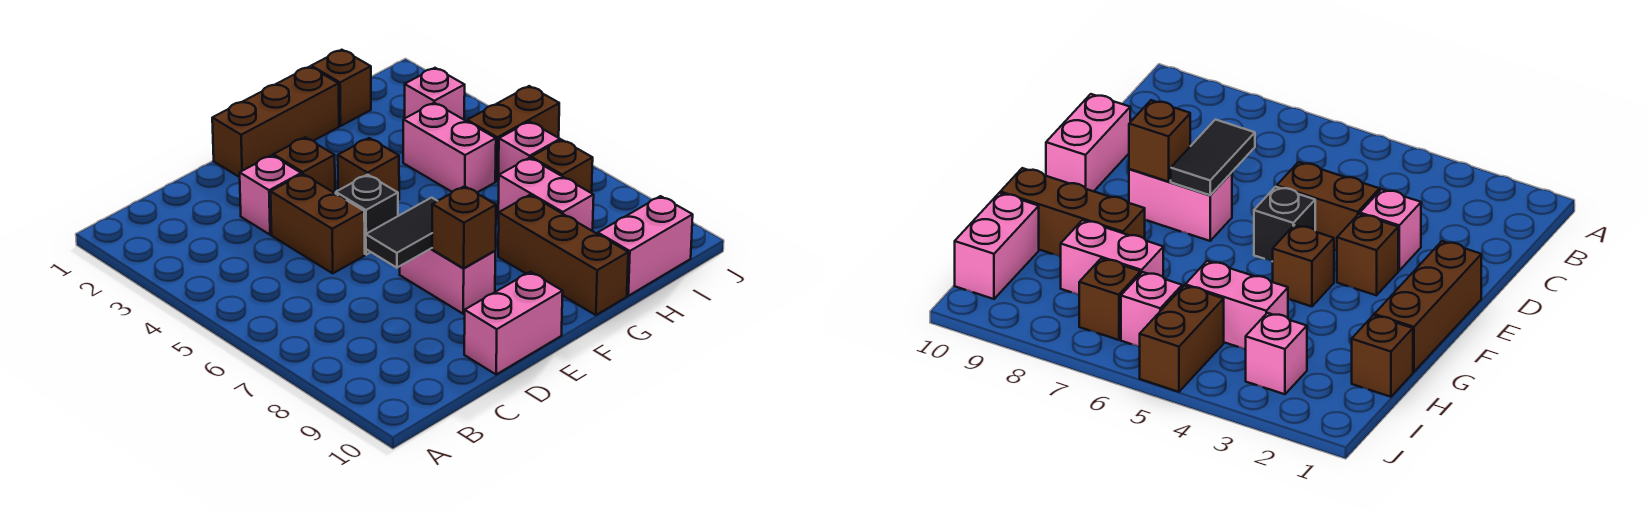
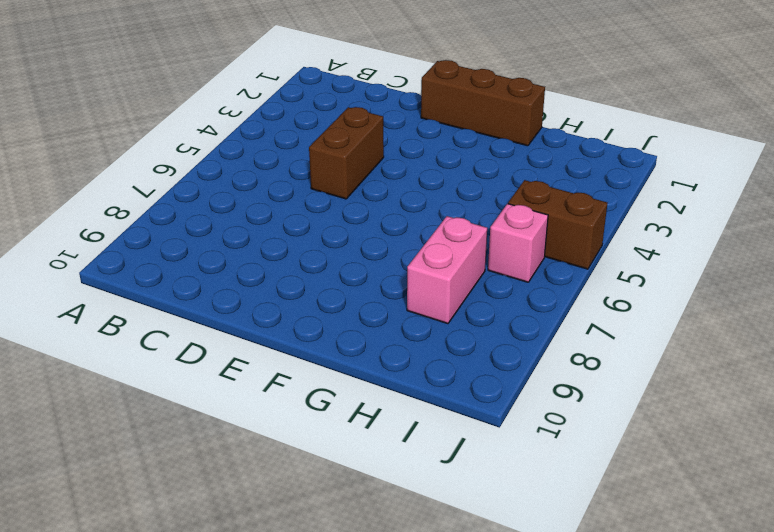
none -> pink brick D3 level 1
none -> pink brick D10:E10 level 1
none -> brown brick E3 level 1

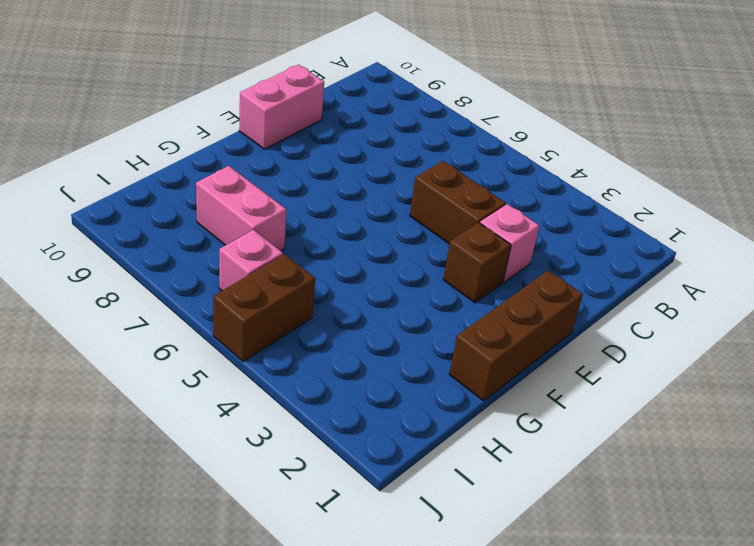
none -> black brick E5 level 1
none -> pink brick E7:E8 level 1
none -> brown brick F4 level 1

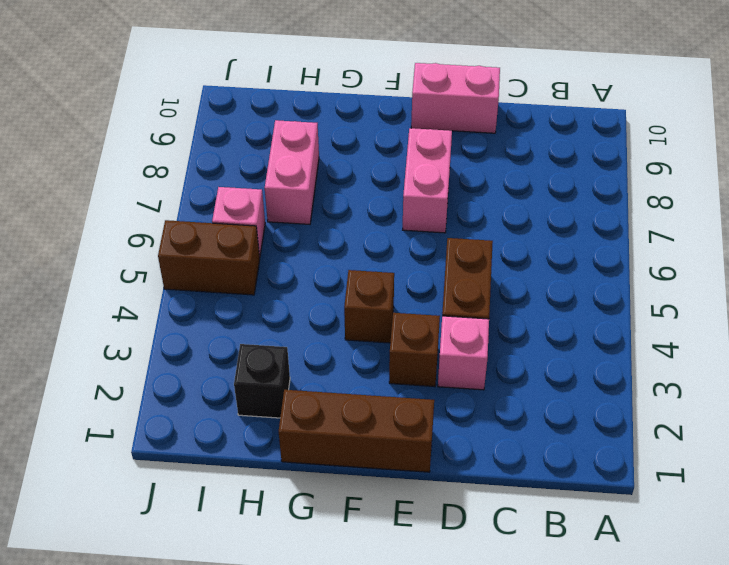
black brick H2 level 1 -> black brick E5 level 1
none -> brown brick G8:G10 level 1
none -> brown brick H1 level 1
none -> pink brick H4:H5 level 1

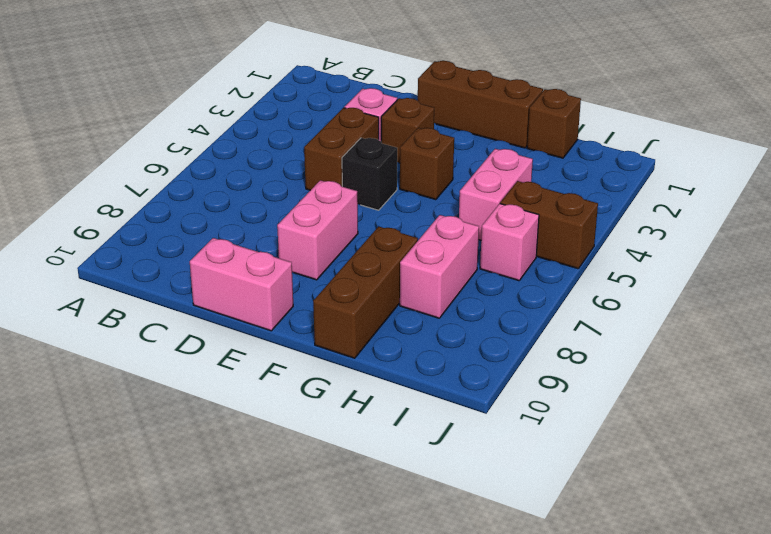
none -> pink brick H10:I10 level 1
none -> pink brick I3 level 1
none -> brown brick I7 level 1

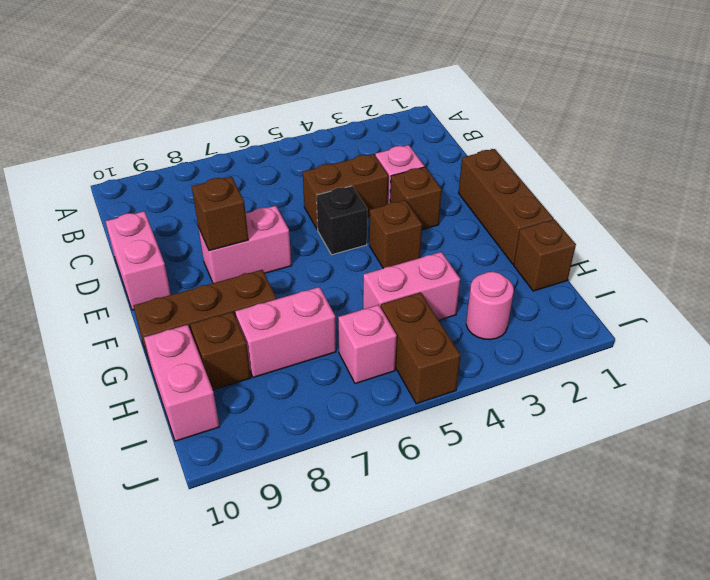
brown brick H9 level 1 -> brown brick I7 level 1
pink round brick I3 level 1 -> pink brick I3 level 1
none -> black tile D7:E7 level 2

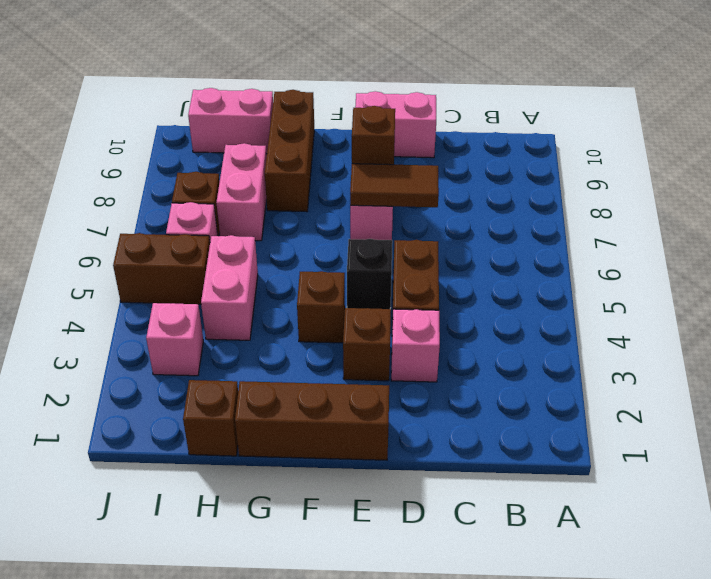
brown tile D7:E7 level 2 -> black tile D7:E7 level 2

